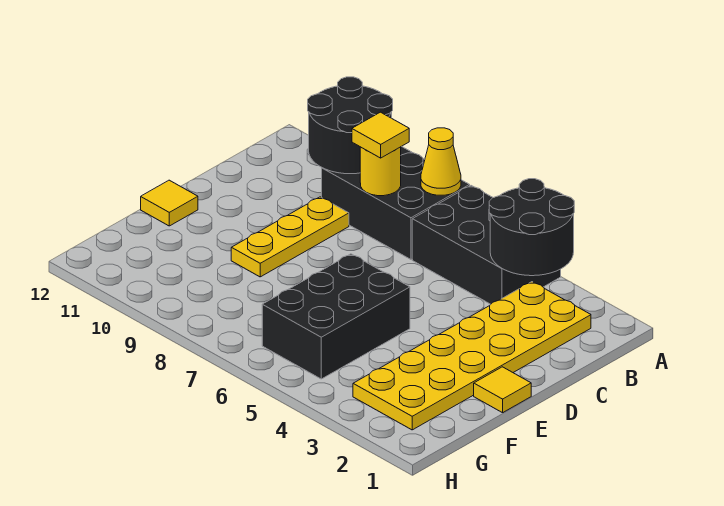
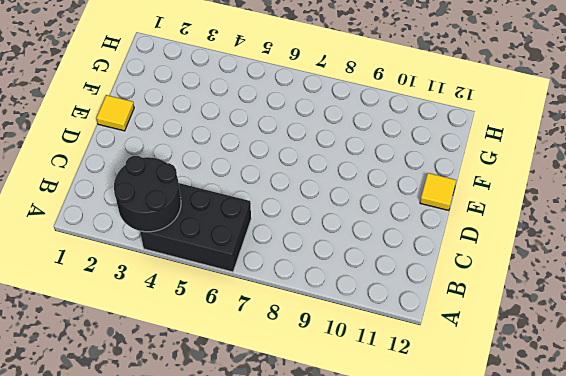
none -> black brick A7:B9 level 1
none -> yellow plate B2:G3 level 1
none -> yellow plate C9:E9 level 1

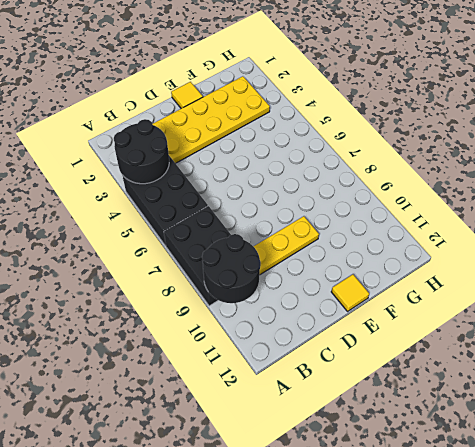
none -> black brick E5:G6 level 1
none -> yellow cone A7 level 2
none -> yellow round brick B8 level 2

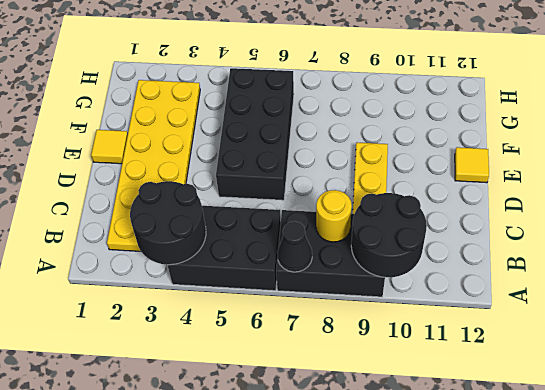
black cone A7 level 2 -> yellow cone A7 level 2
black brick D5:G6 level 1 -> black brick E5:G6 level 1
none -> yellow tile B8 level 3

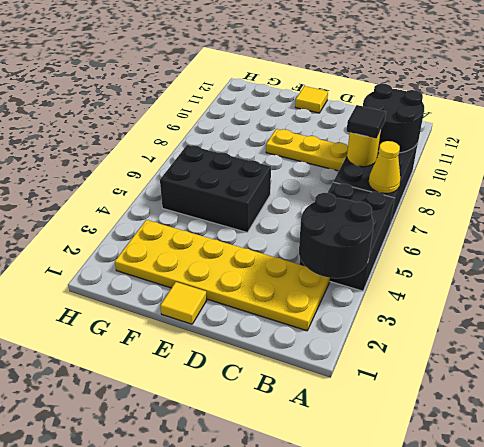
black tile B8 level 3 -> yellow tile B8 level 3

